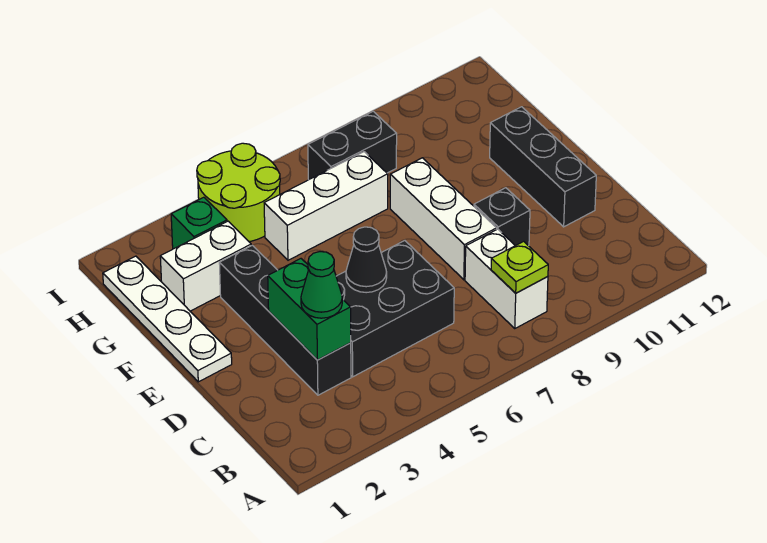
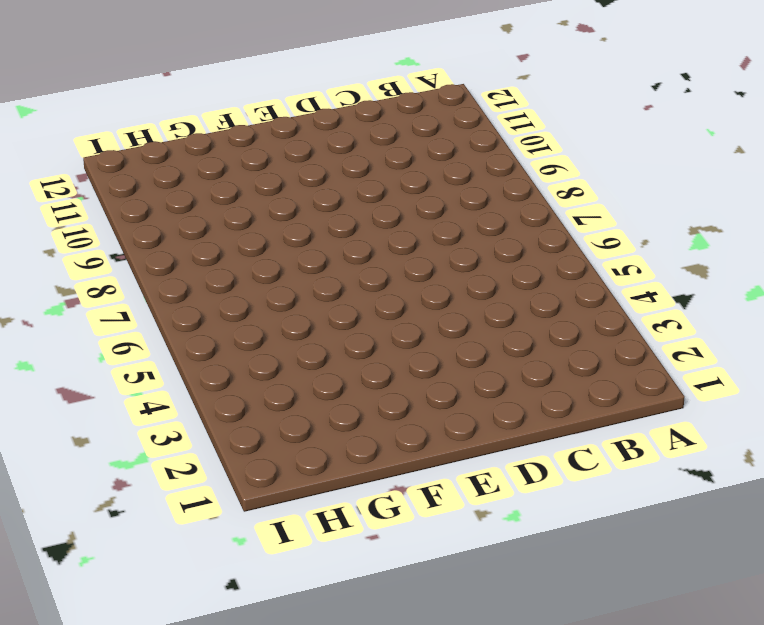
none -> white brick B8:C8 level 1
none -> black brick C3:F3 level 1
none -> black brick C4:D6 level 1

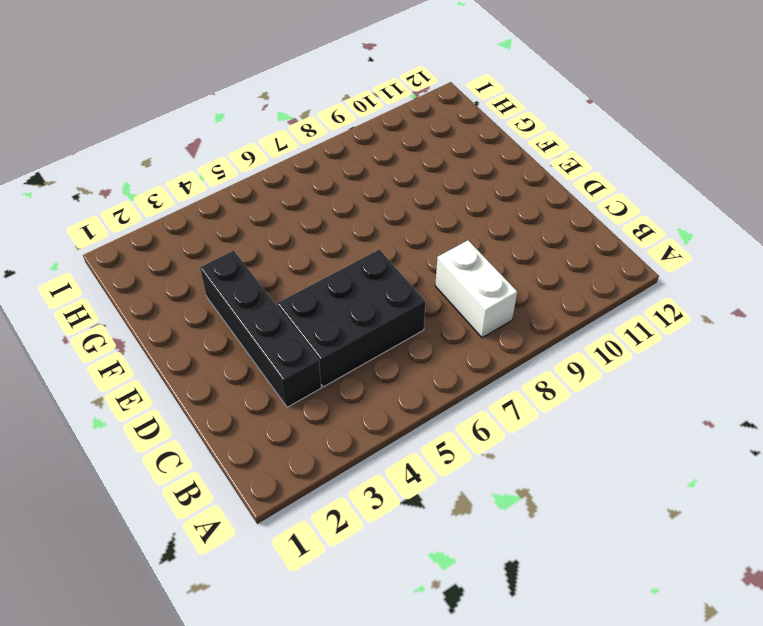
none -> white brick D8:F8 level 1
none -> black brick D9 level 1
none -> black brick D11:F11 level 1

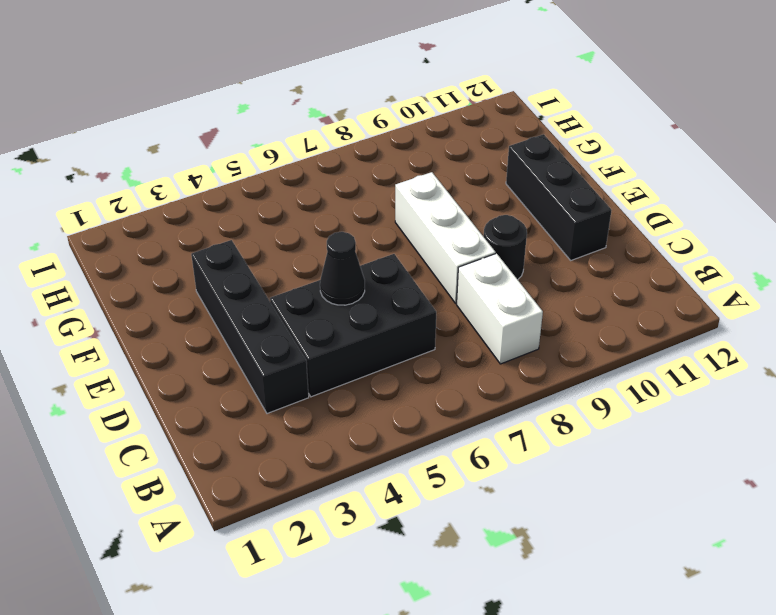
black round brick D9 level 1 -> black brick D9 level 1
none -> white plate E1:H1 level 1
none -> white brick G2:G3 level 1
none -> white brick G5:G7 level 1

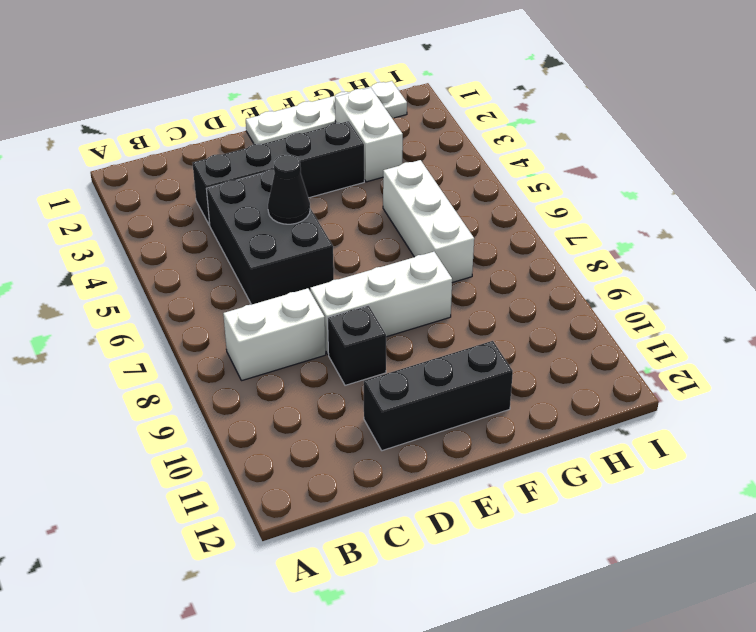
none -> green brick H3 level 1
none -> lime round brick H4:I5 level 1
none -> black brick H7:H8 level 1

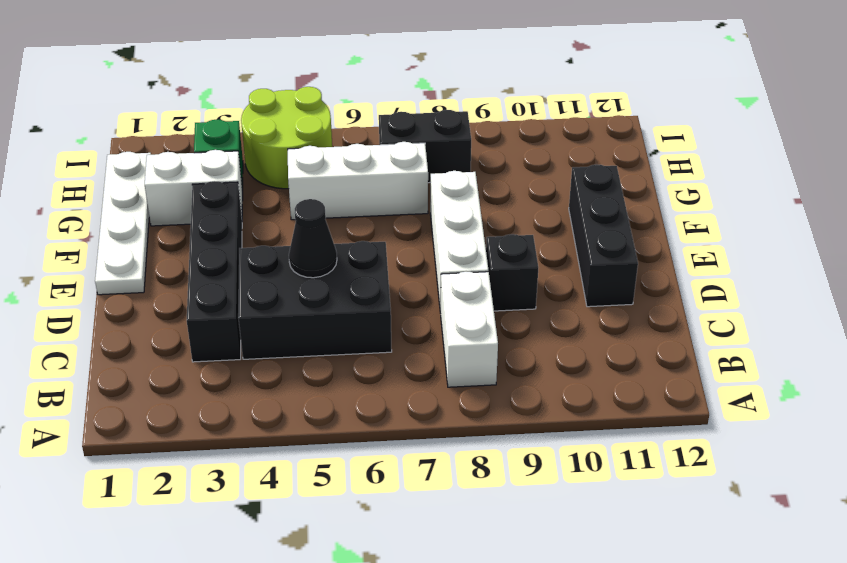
none -> lime plate B8 level 2
none -> green brick C3:D3 level 2
none -> green cone C3 level 3

